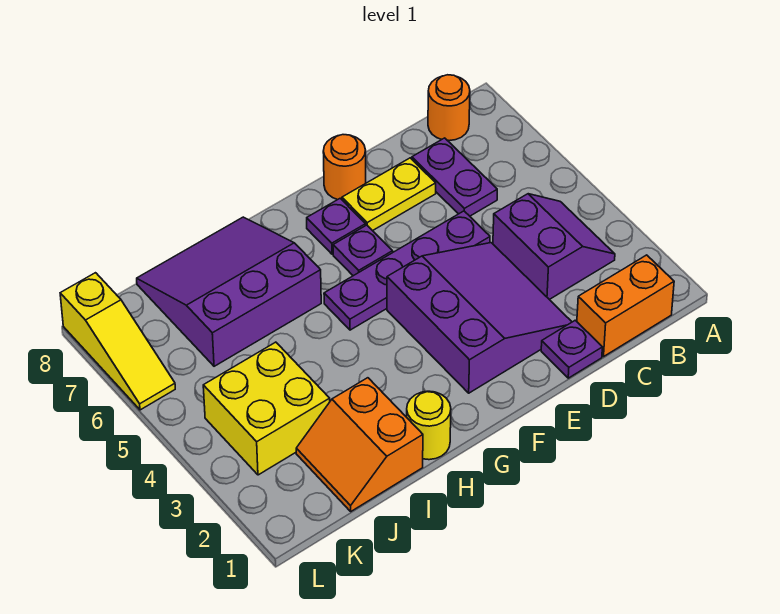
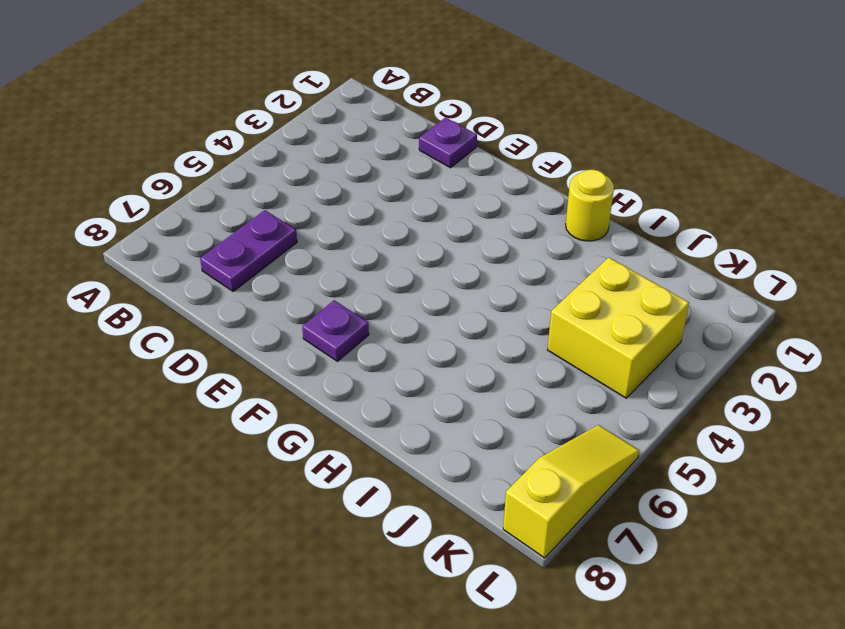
none -> orange brick B1:C1 level 1
none -> purple slope B3:C4 level 1 top C
none -> orange round brick B8 level 1

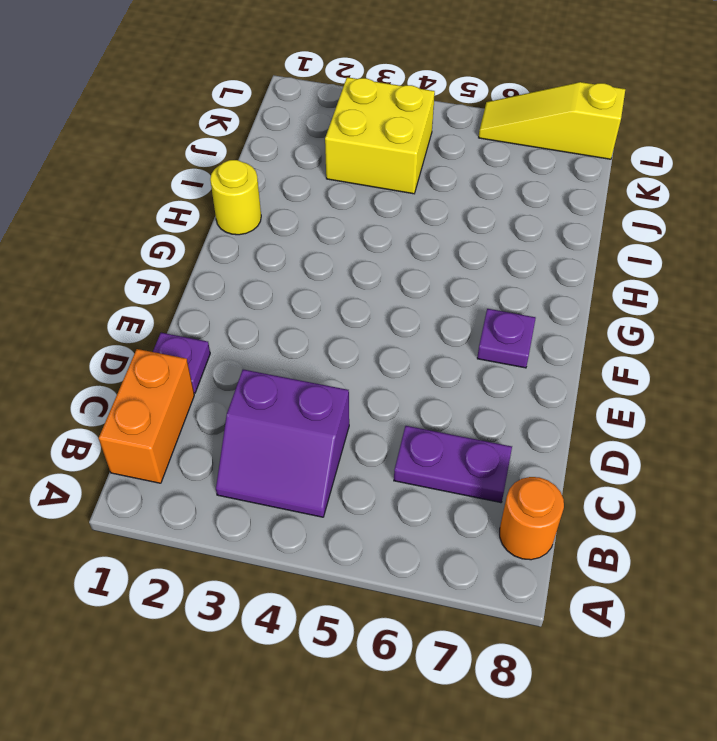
none -> purple slope D2:F4 level 1 top F
none -> purple plate D5:G5 level 1
none -> yellow plate D7:E7 level 1

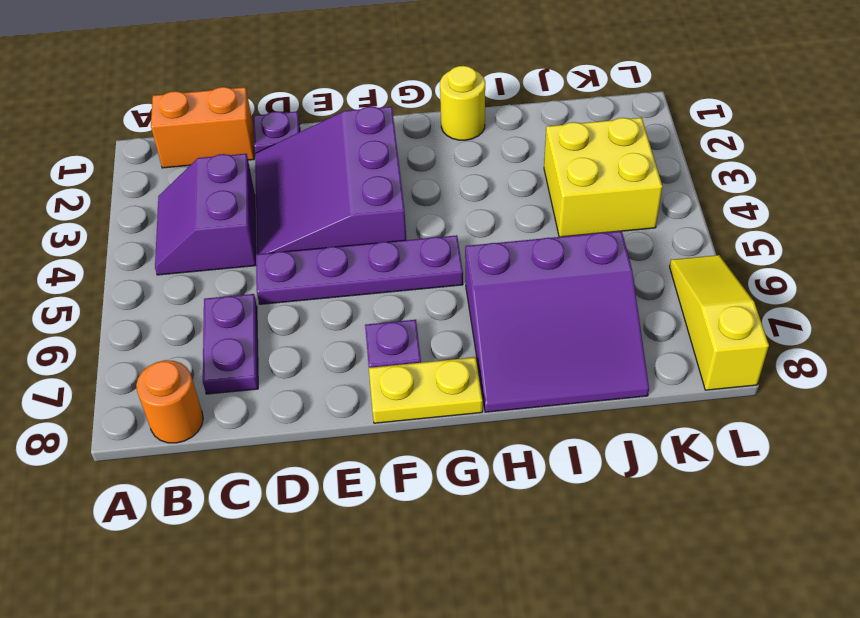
yellow plate F8:G8 level 1 -> yellow plate D7:E7 level 1
none -> orange round brick E8 level 1
none -> purple plate F6 level 1
none -> orange slope I1:J2 level 1 top I

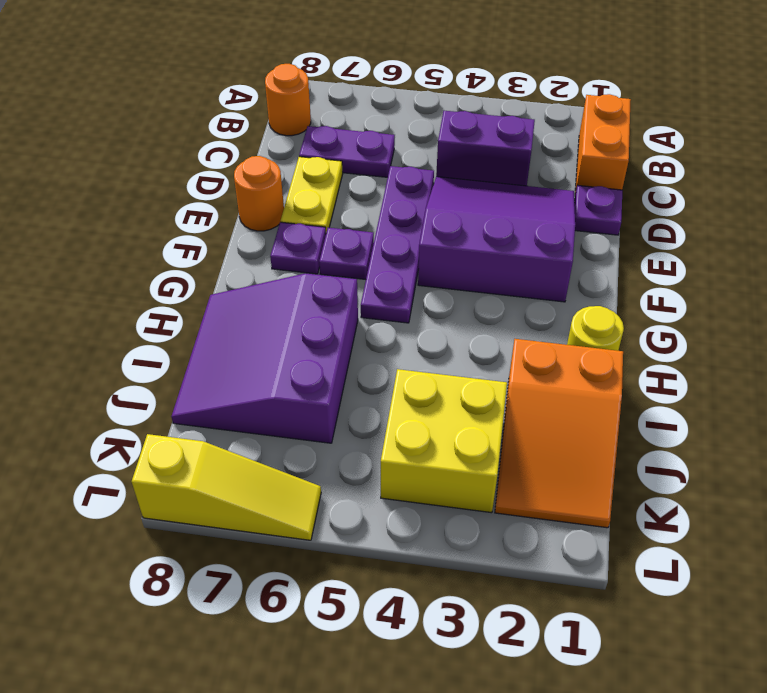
orange slope I1:K2 level 1 top I -> orange slope I1:J2 level 1 top I

